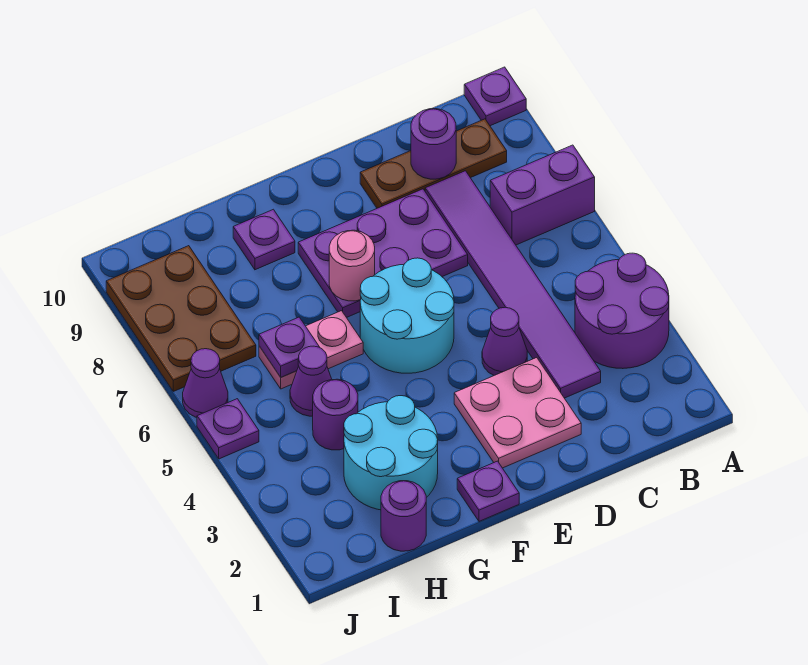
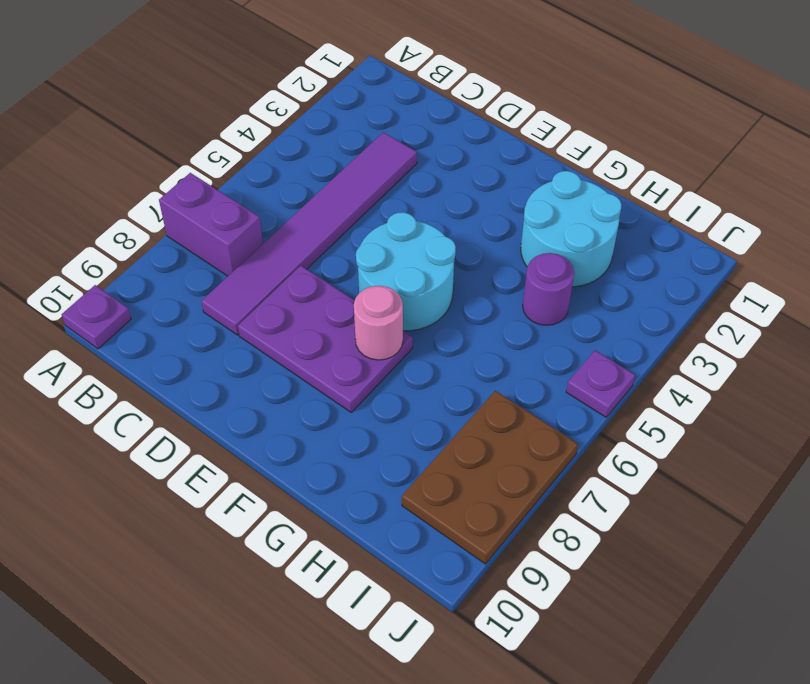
none -> purple round brick A3:B4 level 1
none -> brown plate B9:D9 level 1
none -> pink plate D2:E3 level 1

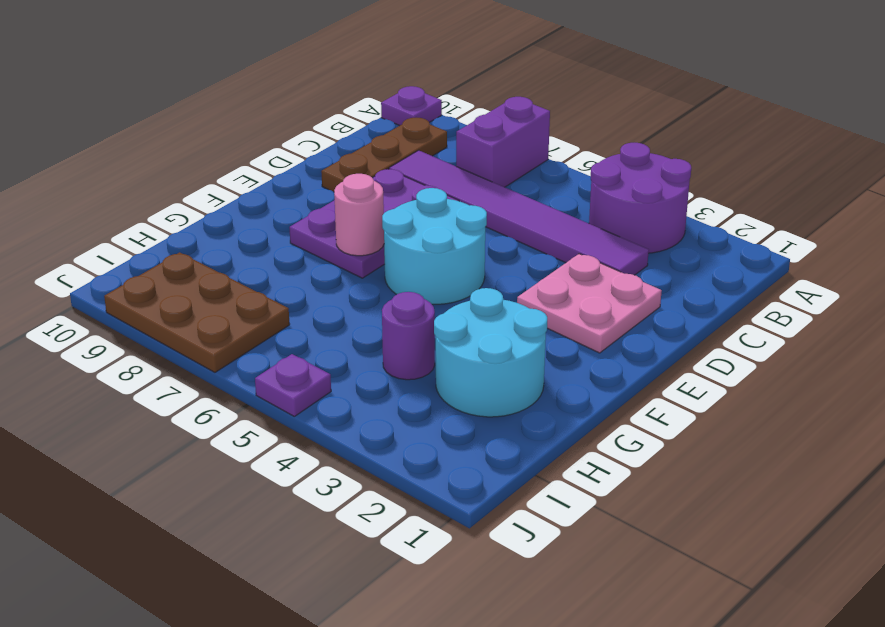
none -> purple cone D4 level 1
none -> purple plate F1 level 1
none -> pink plate G6:H6 level 1

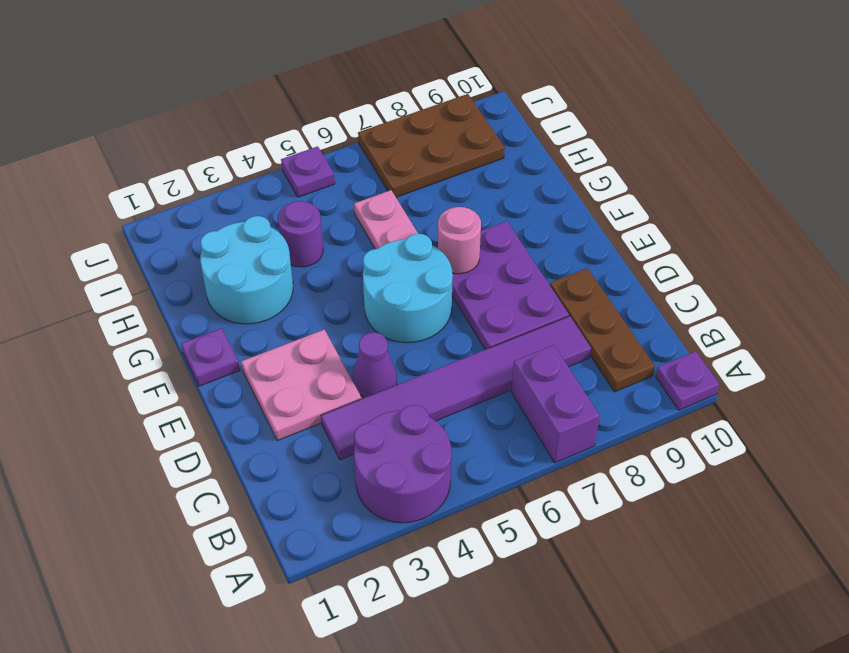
none -> purple plate G9 level 1
none -> purple round brick H1 level 1
none -> purple cone H5 level 1

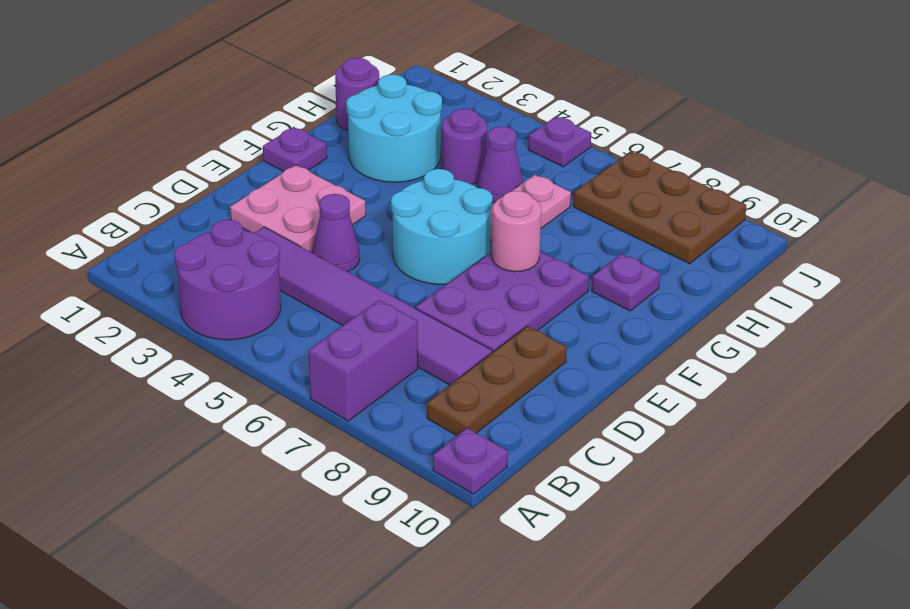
none -> purple cone J6 level 1
none -> purple round brick C9 level 2
none -> purple plate H6 level 2

